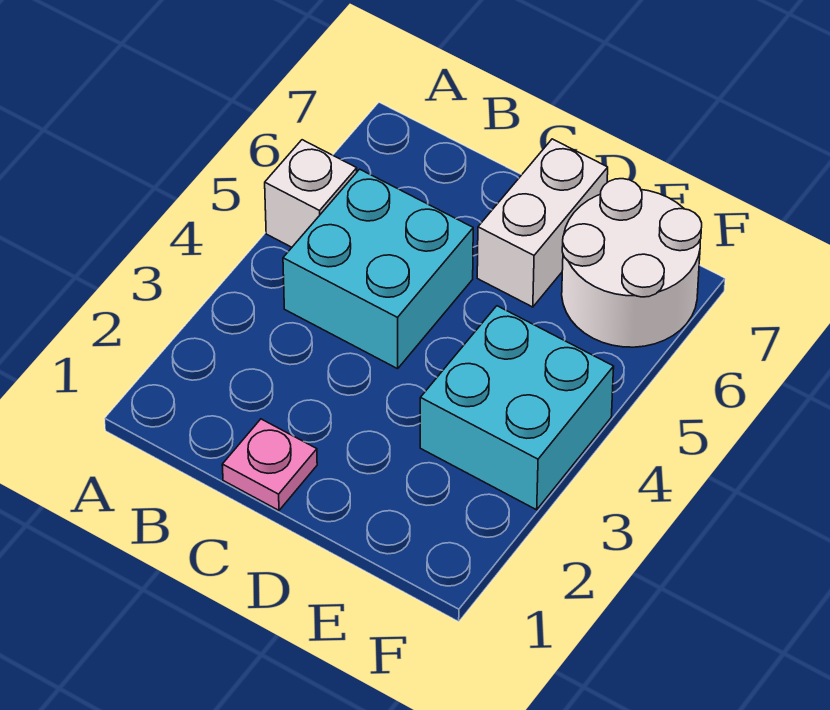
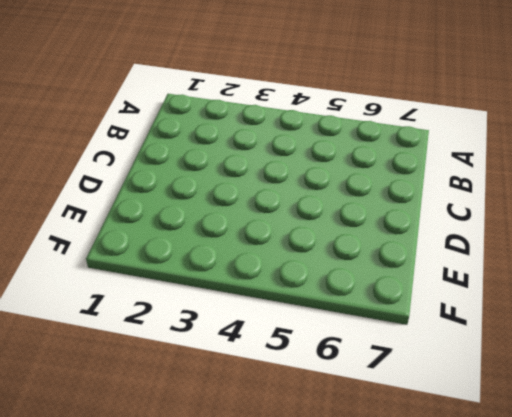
none -> white brick A5 level 1
none -> cyan brick B4:C5 level 1

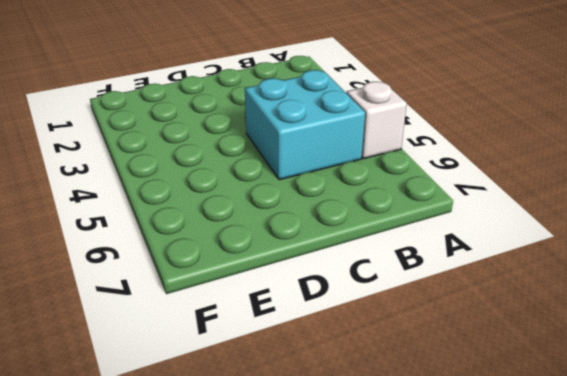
none -> pink plate C1 level 1
none -> white brick D6:D7 level 1

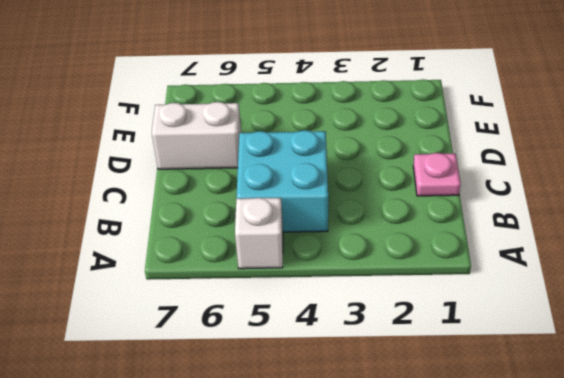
none -> cyan brick E3:F4 level 1
none -> white round brick E6:F7 level 1

